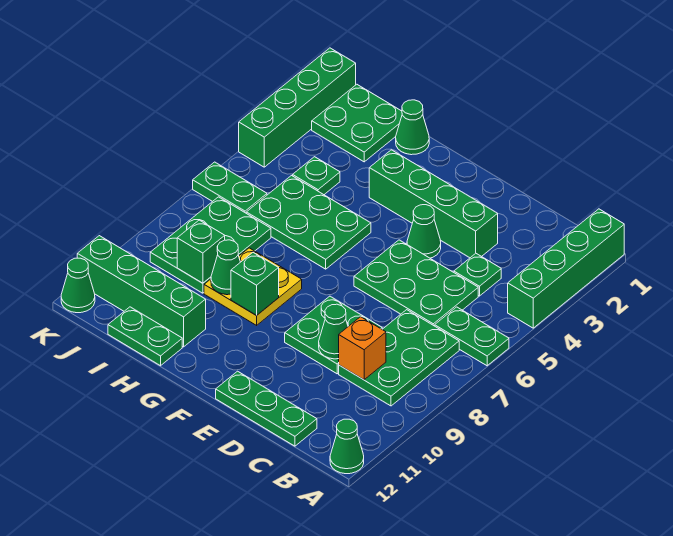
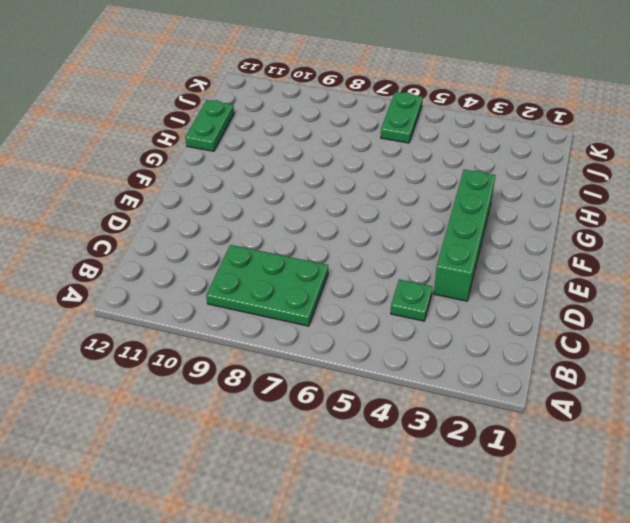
none -> green brick A1:A4 level 1
none -> green plate A6:B6 level 1
none -> green cone A12 level 1

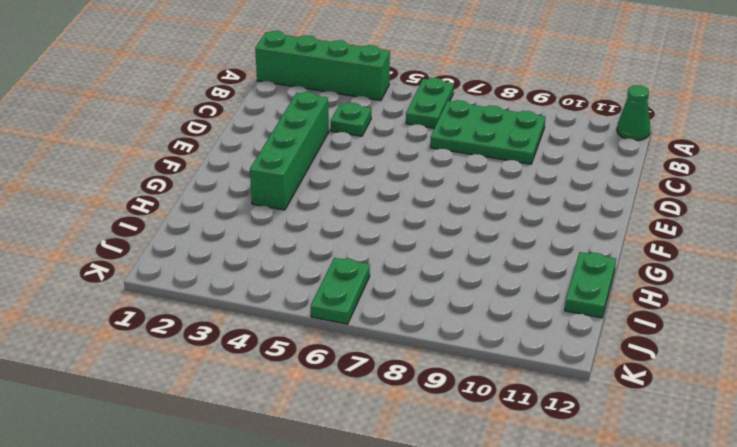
none -> green plate C5:E6 level 1
none -> green plate C12:E12 level 1
none -> green plate D8:E9 level 1

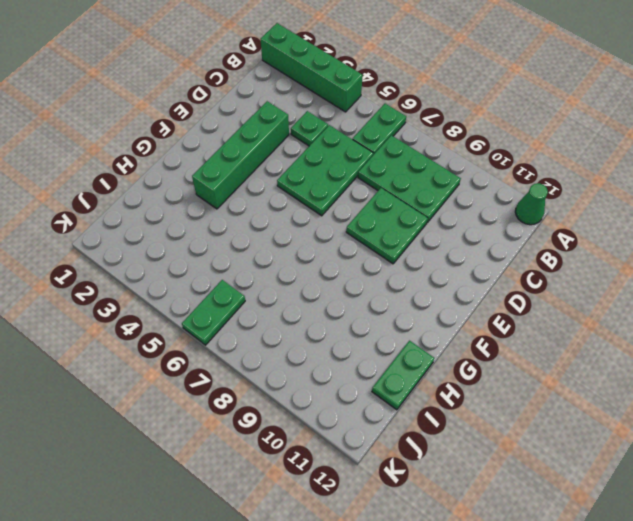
none -> green plate C12:E12 level 1
none -> green cone E4 level 1
none -> green plate G5:I6 level 1

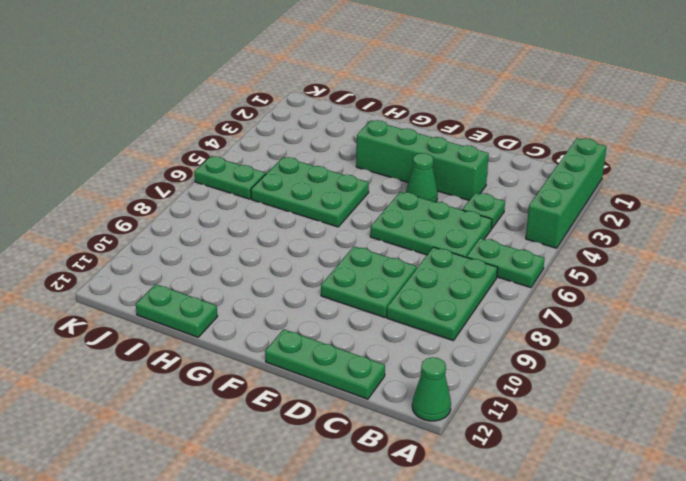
none -> yellow plate G8:H9 level 1
none -> green cone H1 level 1
none -> green brick H11:K11 level 1

